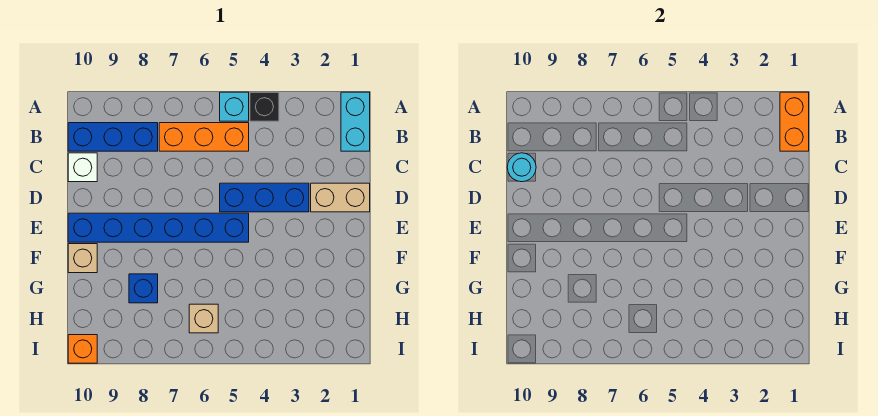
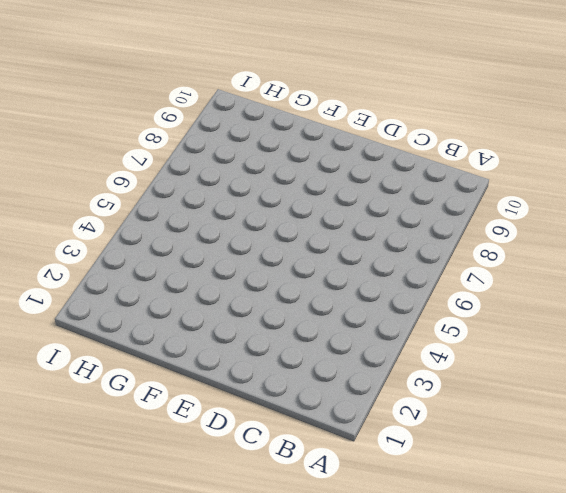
none -> cyan brick A1:B1 level 1
none -> black brick A4 level 1
none -> cyan brick A5 level 1

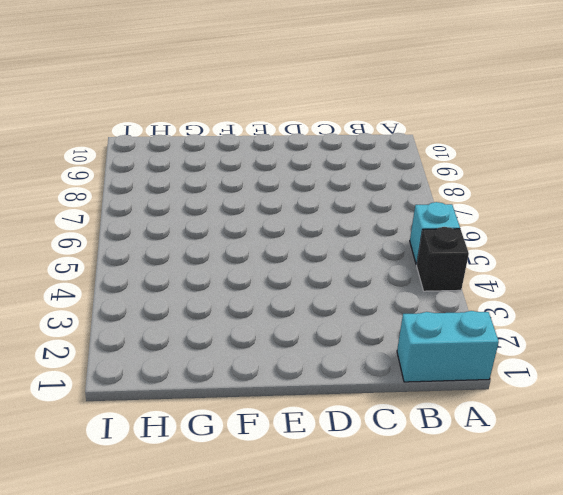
none -> orange brick B5:B7 level 1
none -> blue brick B8:B10 level 1
none -> white brick C10 level 1

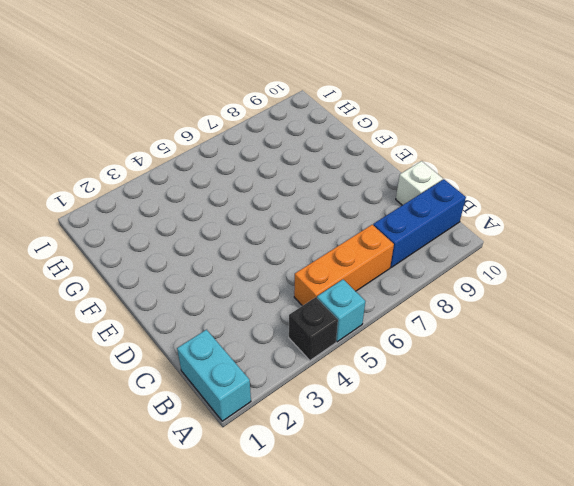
none -> tan brick D1:D2 level 1
none -> blue brick D3:D5 level 1
none -> blue brick E5:E10 level 1

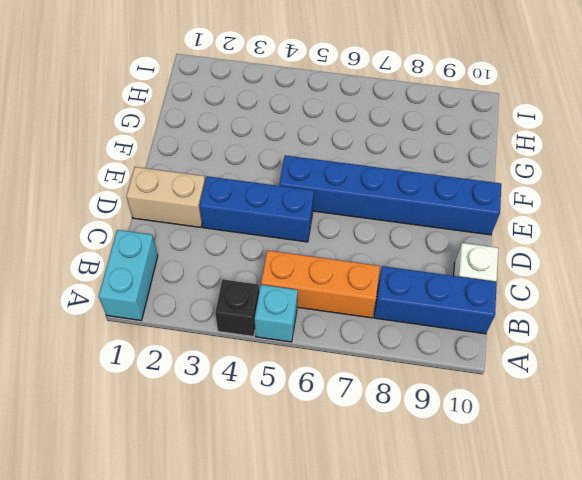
none -> tan brick F10 level 1
none -> blue brick G8 level 1
none -> tan brick H6 level 1

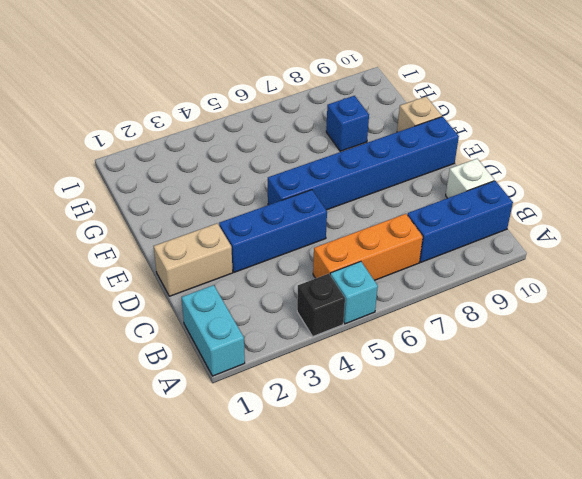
none -> tan brick H6 level 1
none -> orange brick I10 level 1
none -> orange brick A1:B1 level 2

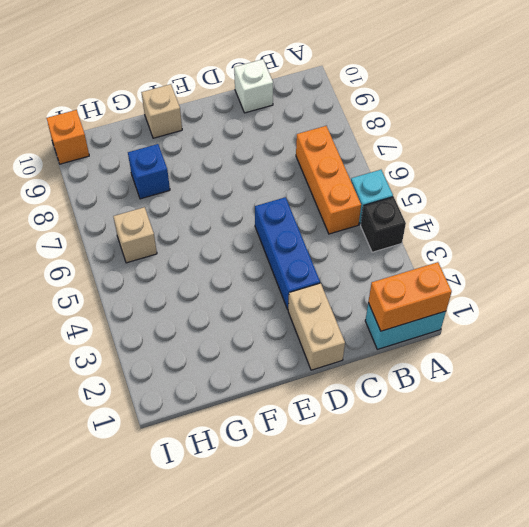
none -> blue brick B8:B10 level 1
none -> blue brick E5:E10 level 1
none -> cyan round brick C10 level 2

